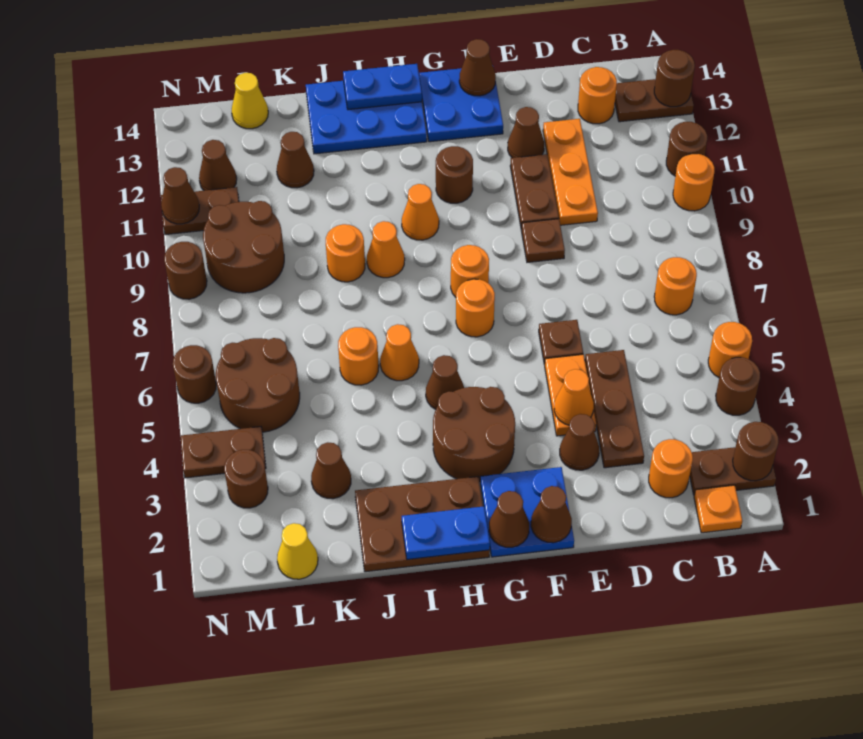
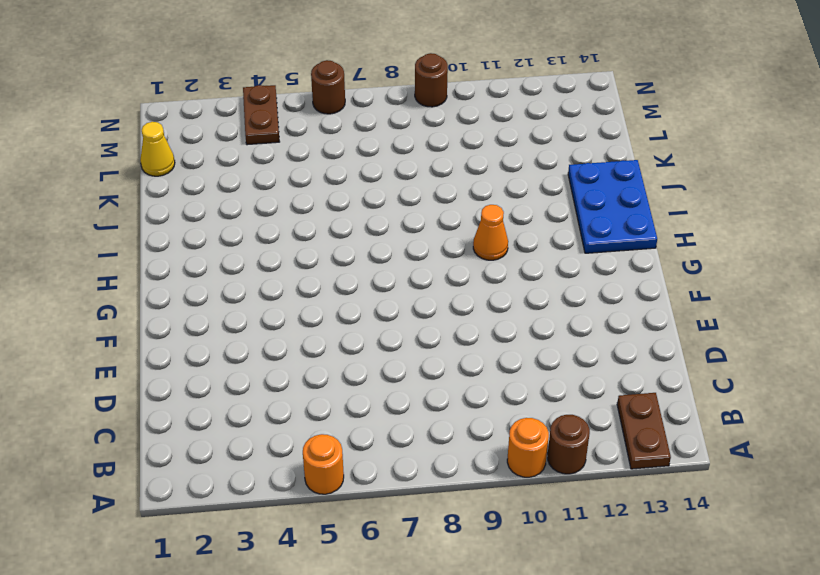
none -> brown plate A2:B2 level 1
none -> brown round brick A4 level 1
none -> orange plate B1 level 1
none -> orange round brick B7 level 1

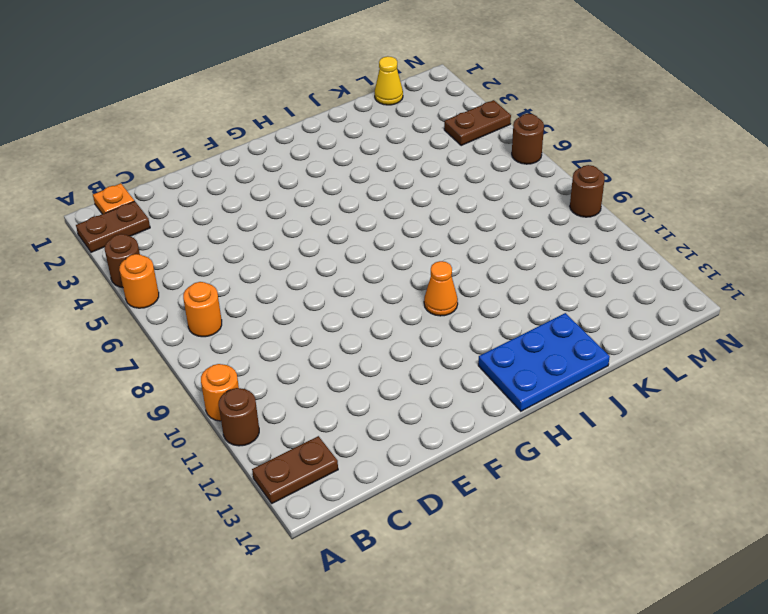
none -> orange round brick C2 level 1
none -> orange round brick C13 level 1
none -> brown plate D3:D5 level 1
none -> orange plate D10:D12 level 1

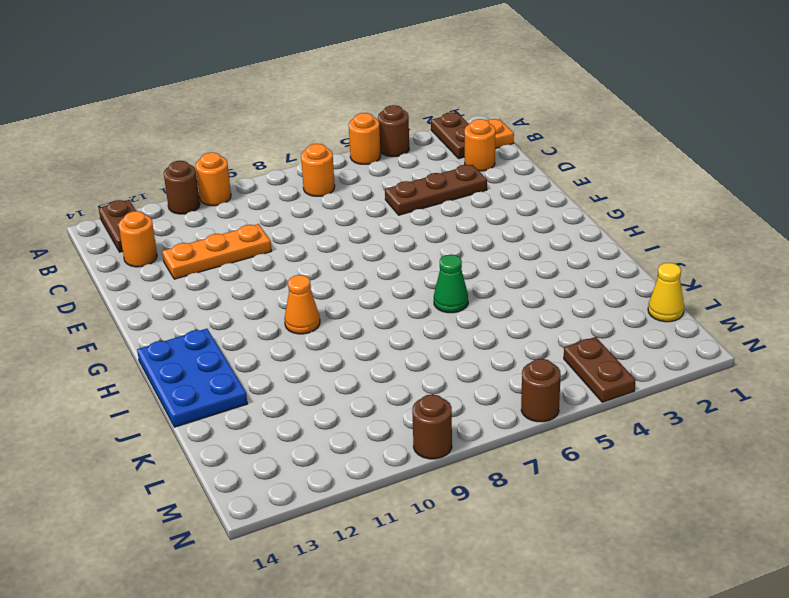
green cone I6 level 1 -> orange cone I6 level 1
none -> brown cone E3 level 1
none -> orange plate E4:E5 level 1
none -> brown plate E6 level 1
none -> brown plate E9 level 1

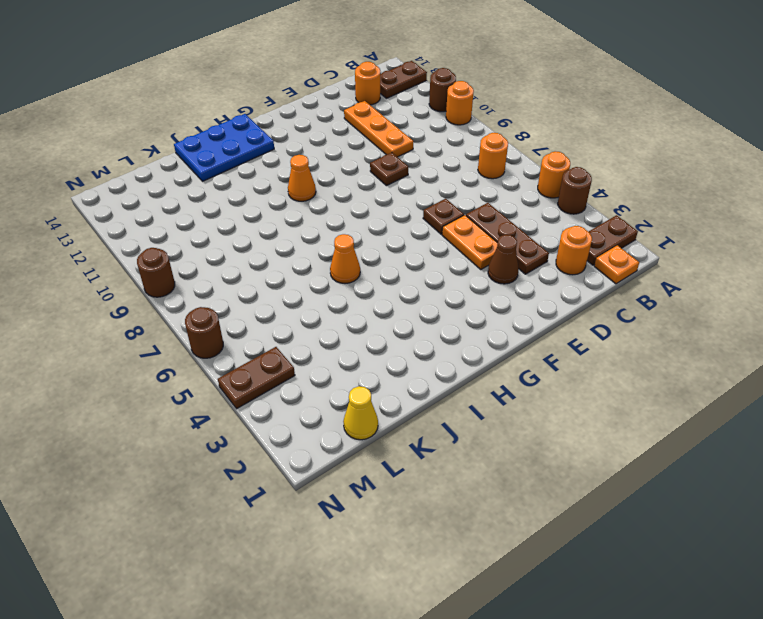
none -> brown plate E10:E11 level 1
none -> brown cone E12 level 1
none -> blue plate F1:G2 level 1
none -> blue plate F13:G14 level 1

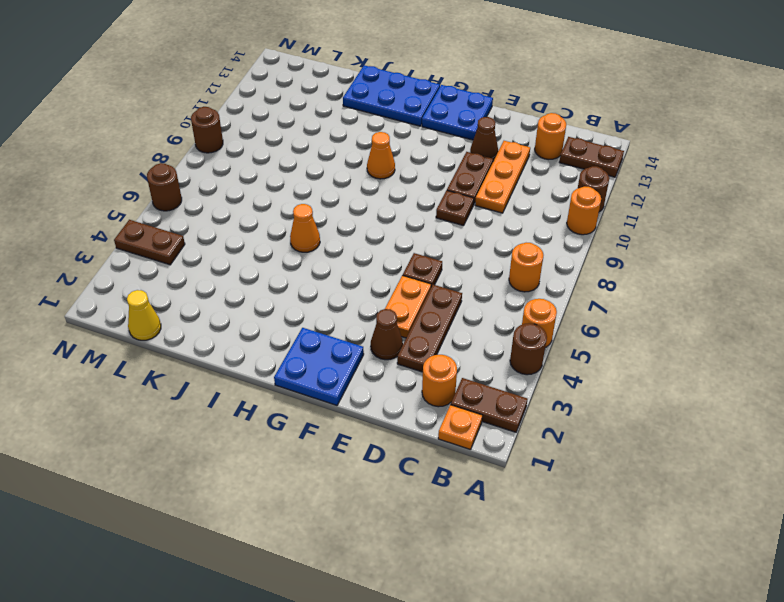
none -> brown round brick G3:H4 level 1
none -> orange round brick G7 level 1
none -> orange round brick G8 level 1
none -> brown round brick G11 level 1

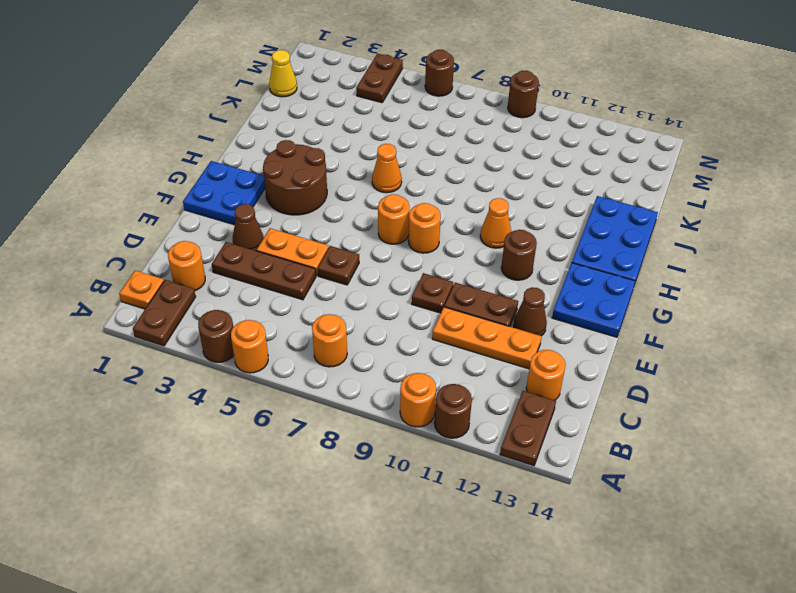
none -> brown plate H1:J2 level 1
none -> brown cone H5 level 1
none -> orange cone I9 level 1
none -> orange round brick J6 level 1

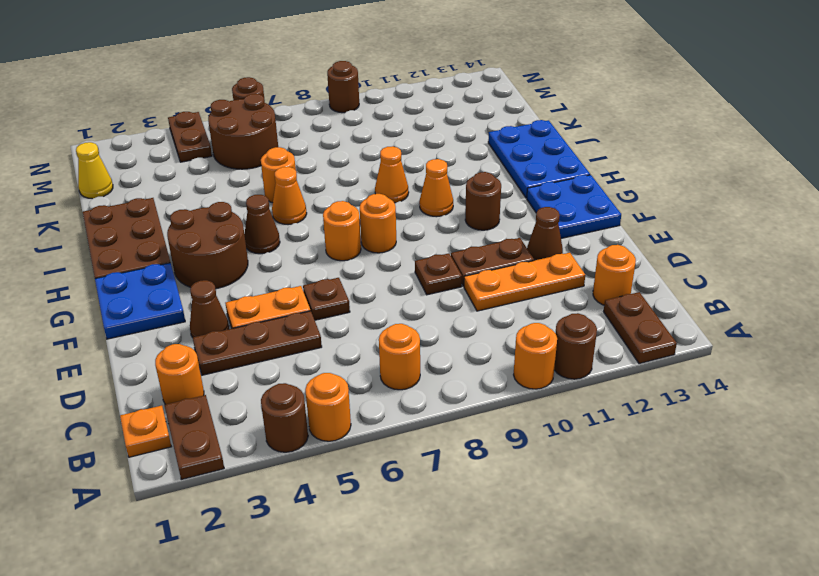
none -> orange round brick J9 level 1
none -> brown cone K3 level 1
none -> brown cone K12 level 1
none -> brown round brick L9:M10 level 1

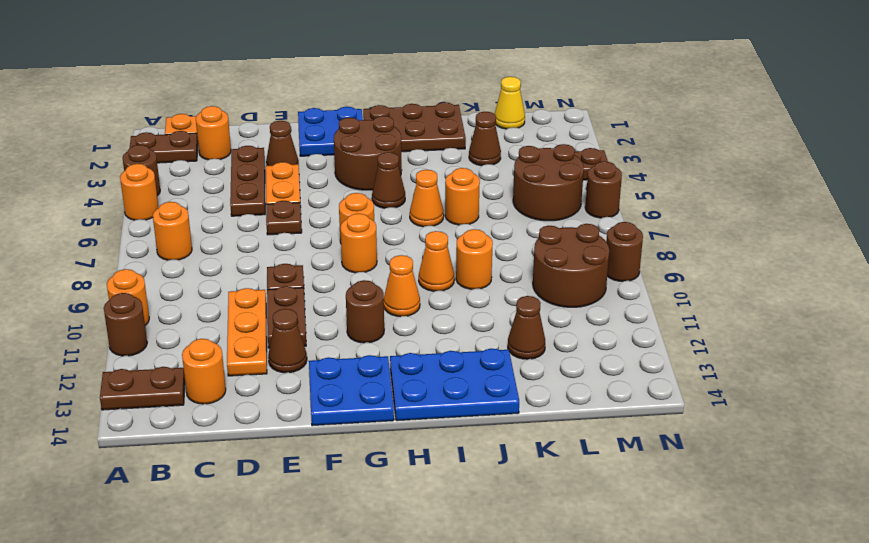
none -> yellow cone L14 level 1
none -> brown round brick M3 level 1
none -> brown plate M11:N11 level 1
none -> brown cone M12 level 1

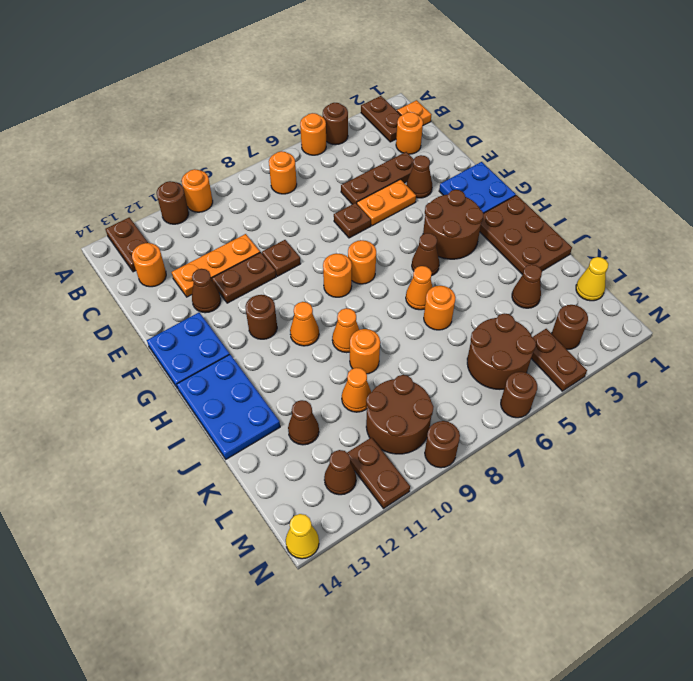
orange cone K10 level 1 -> orange cone E4 level 2
yellow cone N14 level 1 -> yellow cone L14 level 1
none -> brown round brick A2 level 2
none -> brown round brick A13 level 2
none -> brown cone F1 level 2
none -> brown cone F14 level 2

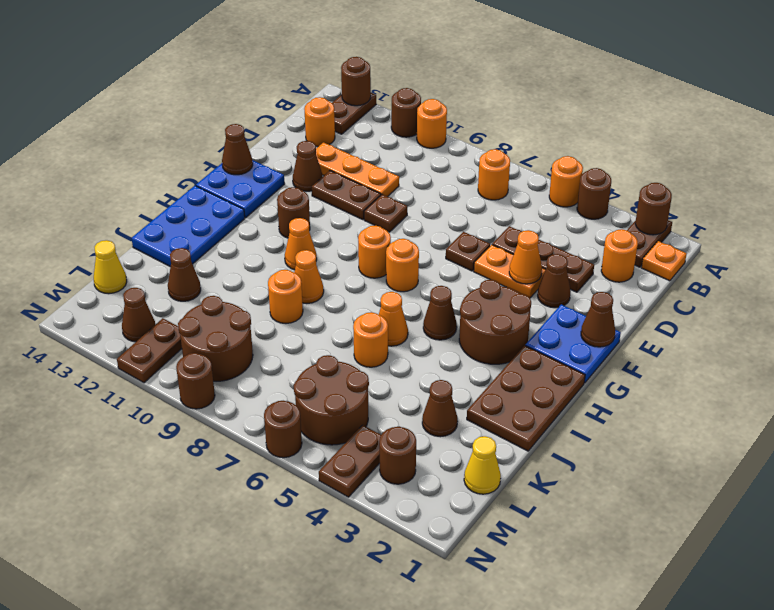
none -> brown cone G1 level 2
none -> blue plate H1:I1 level 2
none -> blue plate H14:I14 level 2
none -> brown cone N11 level 2

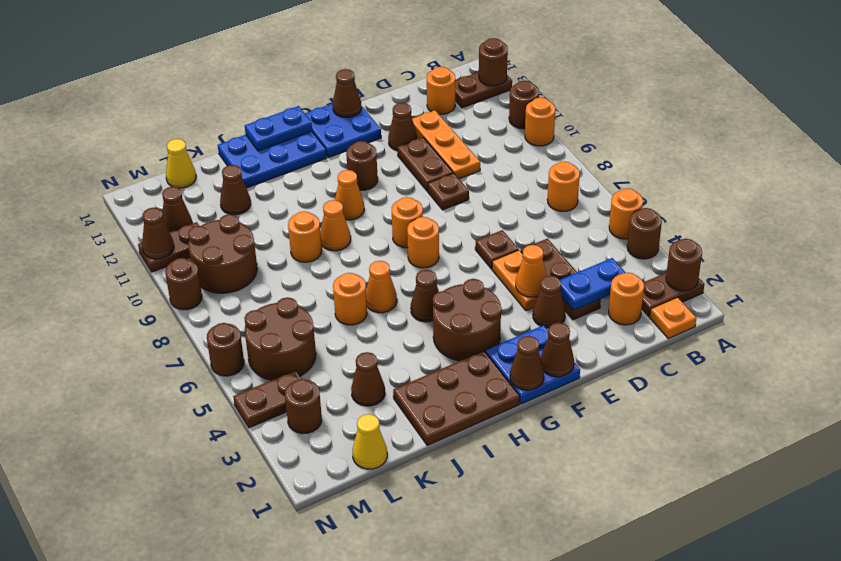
blue plate C3:D3 level 2 -> blue plate H1:I1 level 2

